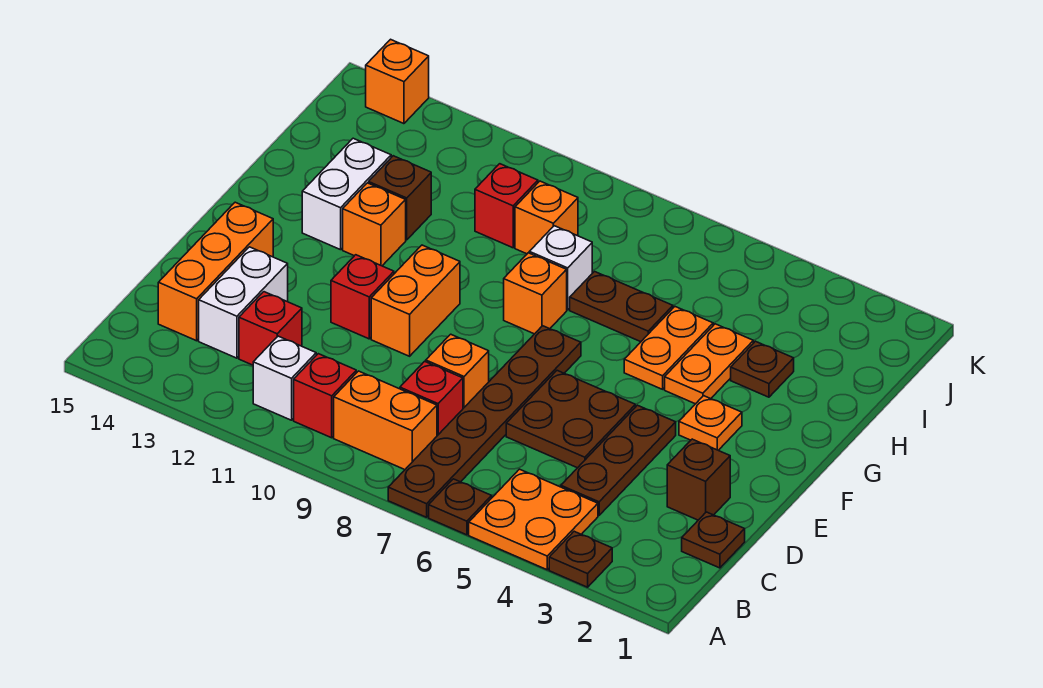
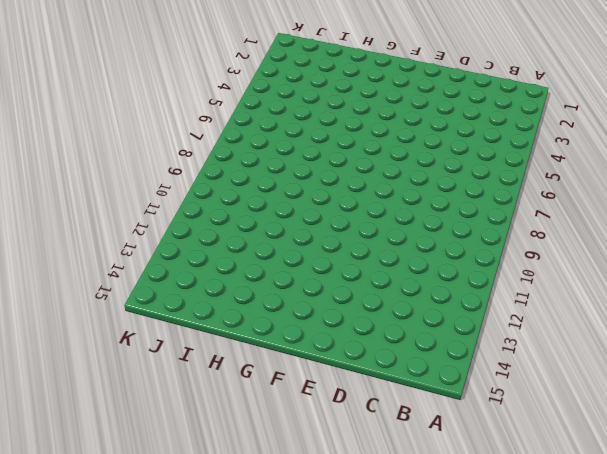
none -> brown plate A3 level 1
none -> orange plate A4:B5 level 1
none -> brown plate A6 level 1
none -> brown plate A7:F7 level 1

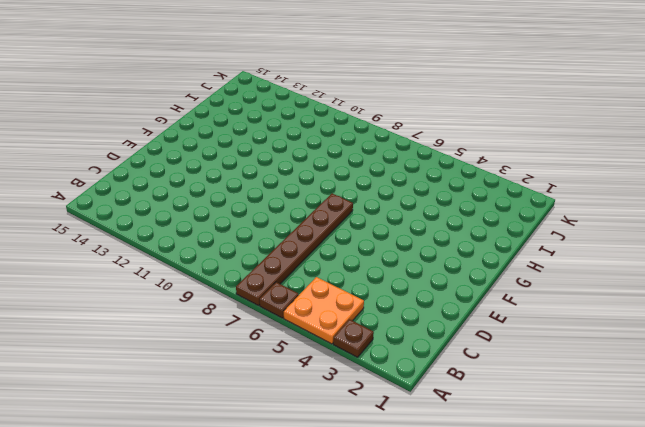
none -> orange brick B8:B9 level 1
none -> red brick B10 level 1
none -> white brick B11 level 1
none -> brown plate C1 level 1

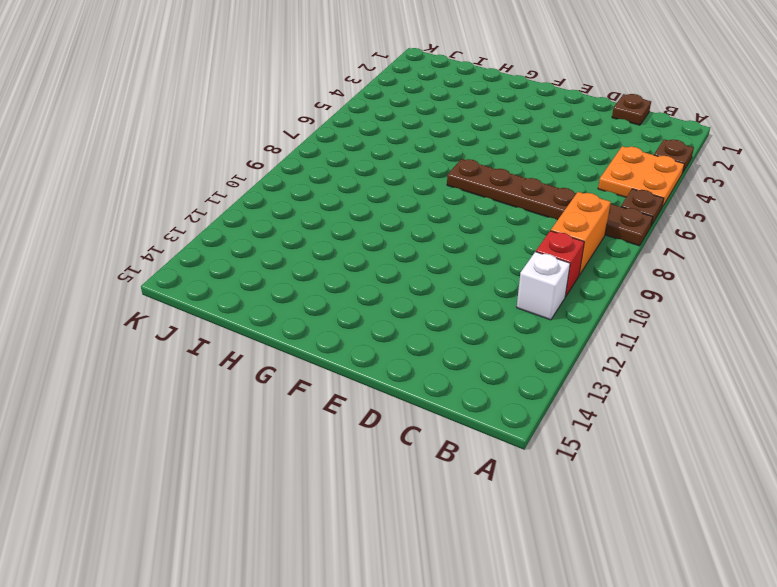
none -> brown plate C4:E4 level 1
none -> red brick C8 level 1
none -> red brick C12 level 1
none -> white brick C13:D13 level 1

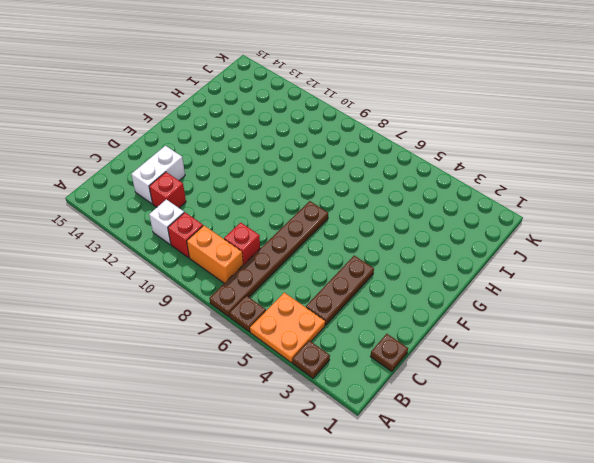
none -> orange brick C14:E14 level 1
none -> brown brick D2 level 1
none -> brown plate D5:E6 level 1
none -> orange brick D8 level 1

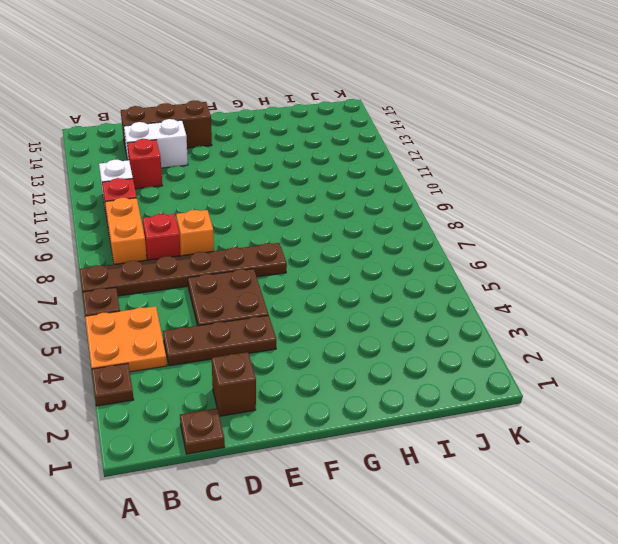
brown brick C14:E14 level 1 -> orange brick C14:E14 level 1
none -> orange brick E10:F10 level 1
none -> red brick E11 level 1
none -> orange plate F3 level 1
none -> orange plate G4:H4 level 1

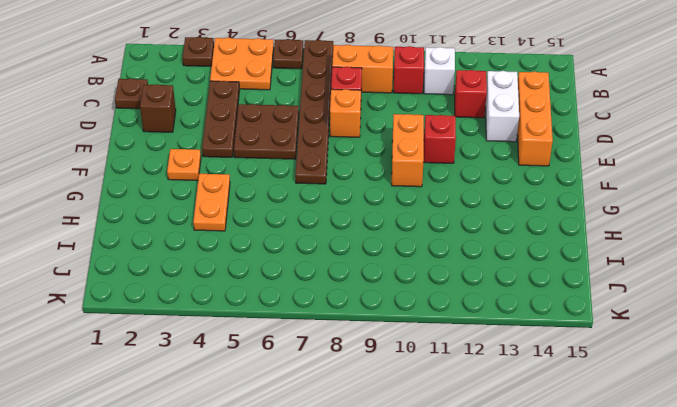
none -> orange plate G5:H5 level 1
none -> orange brick G8 level 1
none -> orange brick G12 level 1
none -> white brick G13:H13 level 1

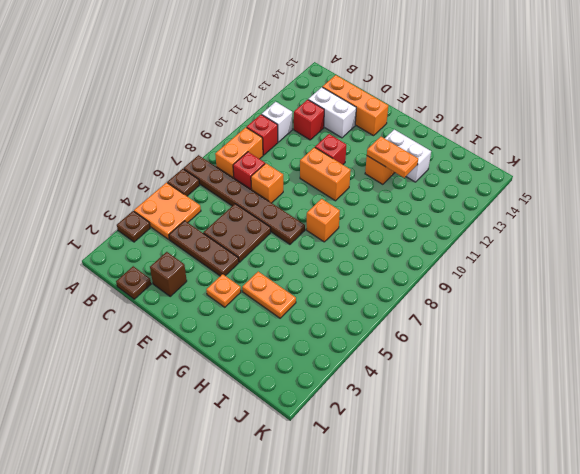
orange plate G12:H12 level 2 -> orange plate G5:H5 level 1
none -> brown plate H3 level 1
none -> brown plate H6:H7 level 1
none -> white brick H8 level 1
none -> brown brick H12 level 1

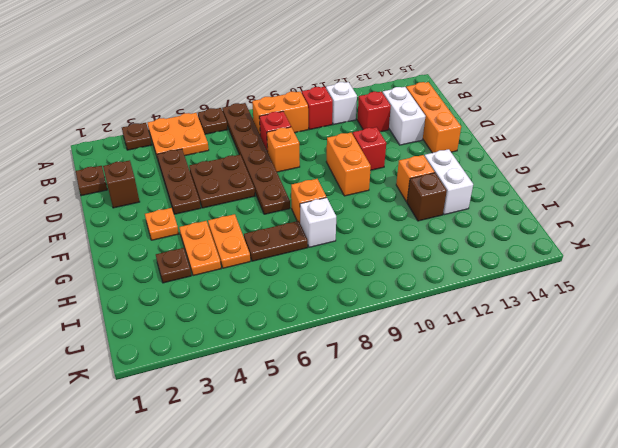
none -> orange brick I9 level 1
none -> red brick I10 level 1
none -> orange brick K14 level 1

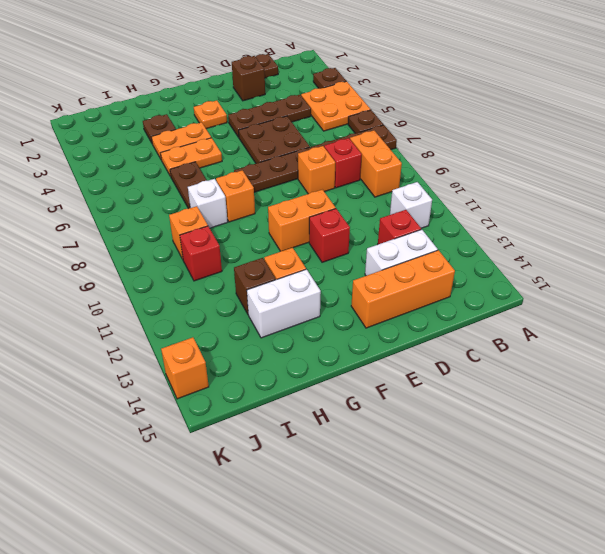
none -> red brick B10 level 1

